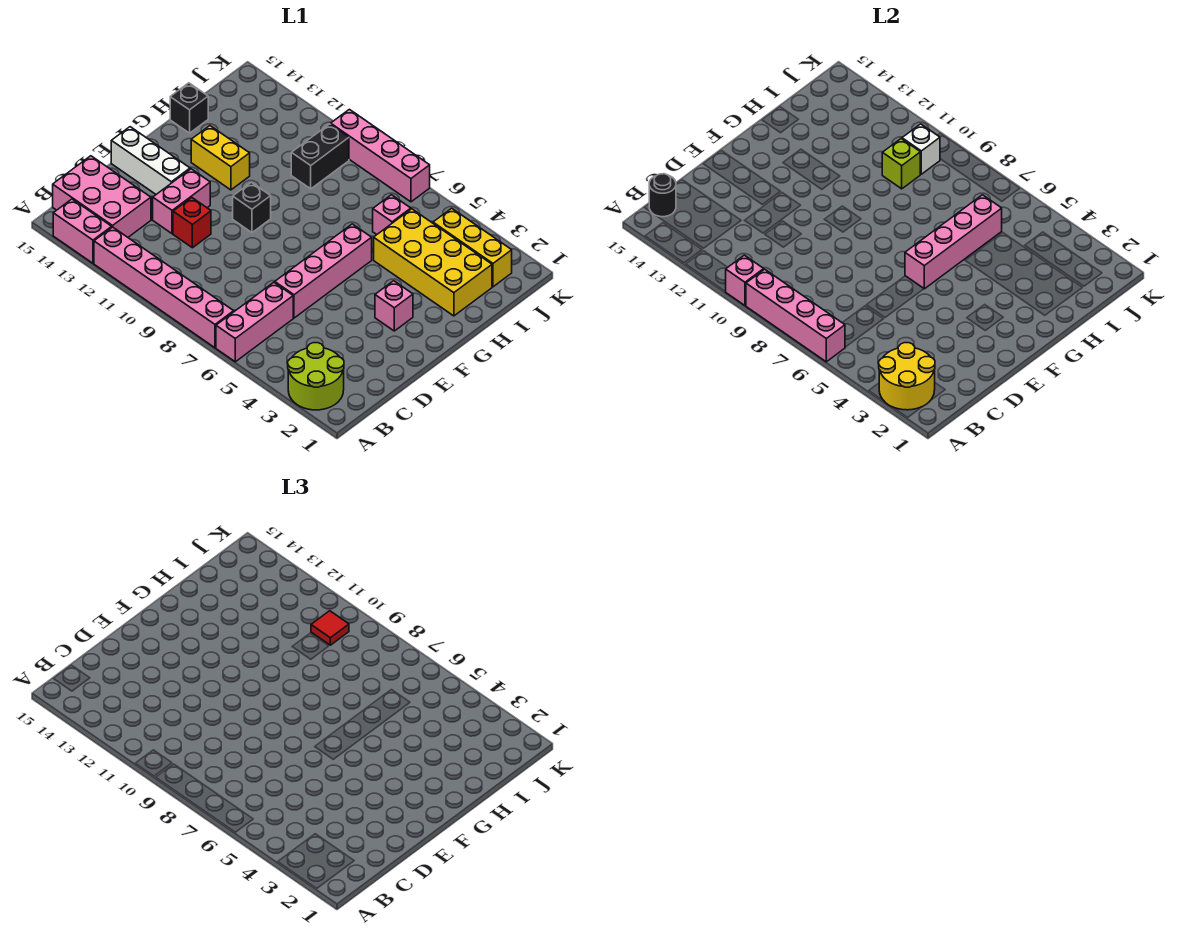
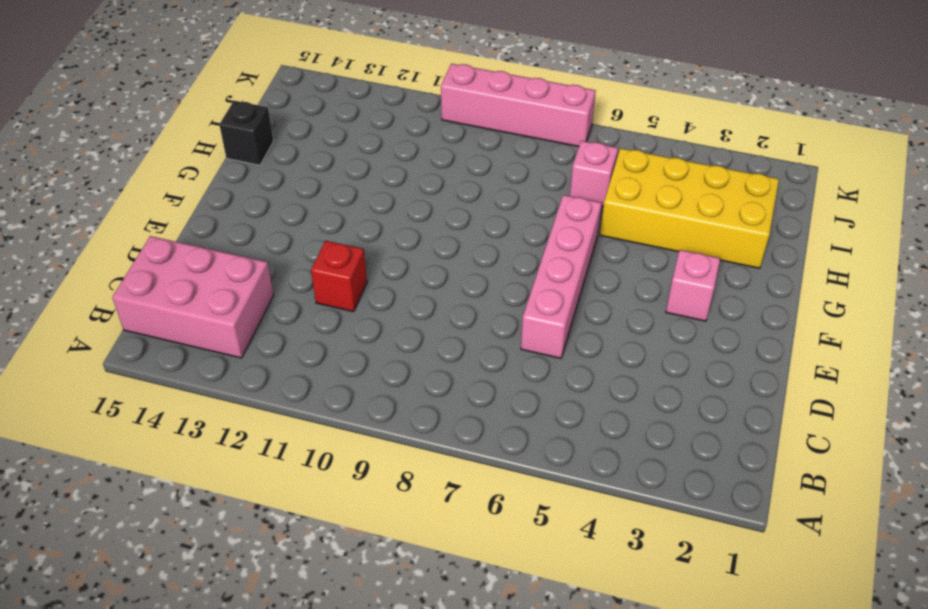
none -> lime round brick A2:B3 level 1
none -> pink brick A6:C6 level 1
none -> pink brick A7:A12 level 1

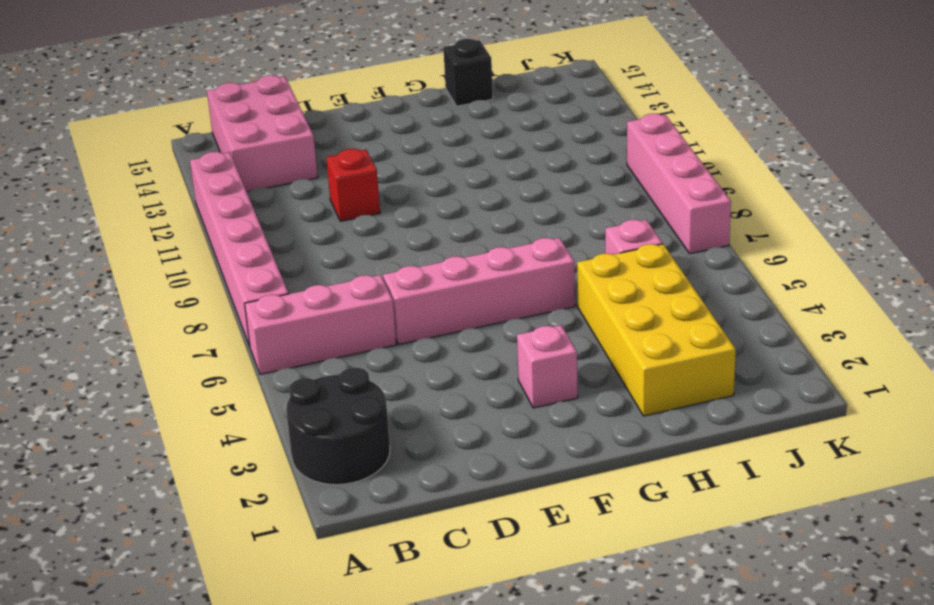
black round brick A2:B3 level 1 -> lime round brick A2:B3 level 1
none -> pink brick A13:A14 level 1
none -> pink brick D12:E12 level 1
none -> white brick E13:E15 level 1

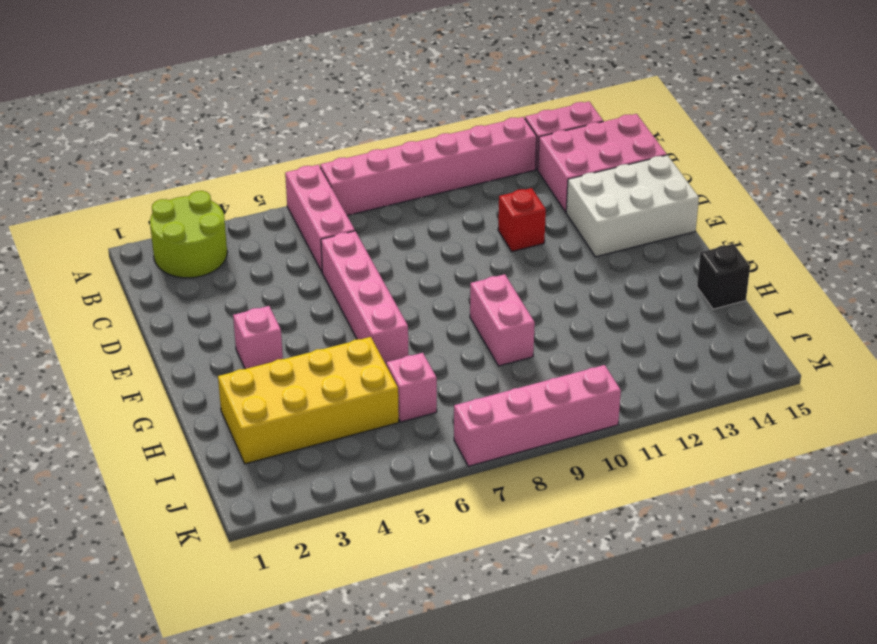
white brick D13:E15 level 1 -> white brick E13:E15 level 1
pink brick G9:H9 level 1 -> pink brick D12:E12 level 1
none -> black brick F10 level 1
none -> yellow brick G12:G13 level 1
none -> black brick I10:J10 level 1

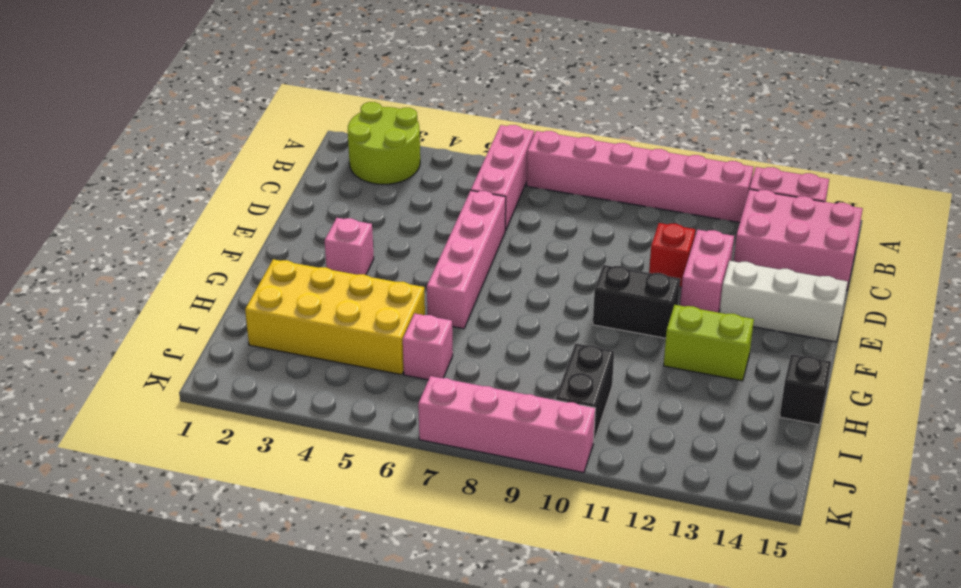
black brick F10:F11 level 1 -> black brick F10 level 1
lime brick G12:G13 level 1 -> yellow brick G12:G13 level 1
none -> yellow brick J2:J4 level 1
none -> yellow round brick A2:B3 level 2
none -> pink brick A6:A9 level 2

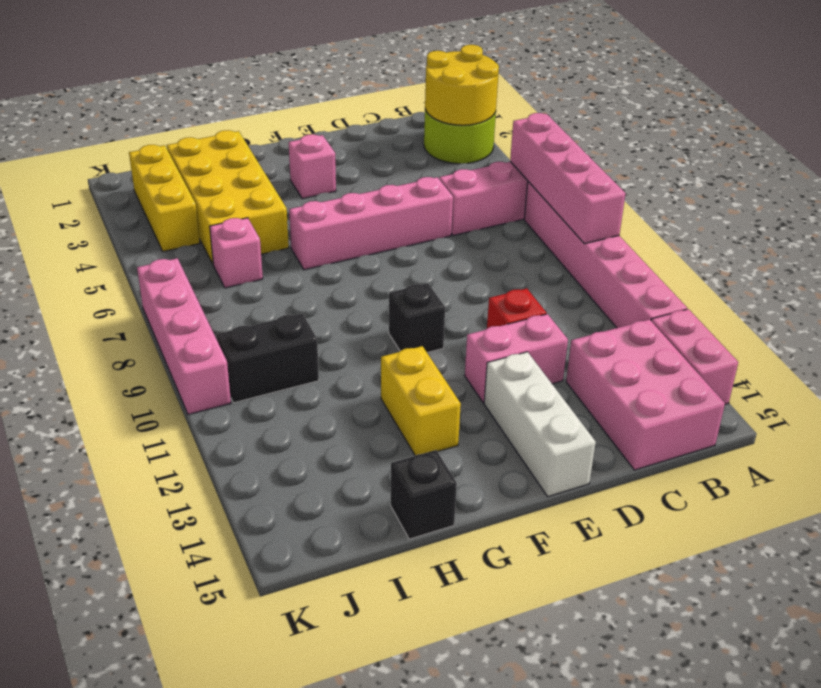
none -> pink brick A10 level 2
none -> black round brick B15 level 2
none -> pink brick F6:I6 level 2

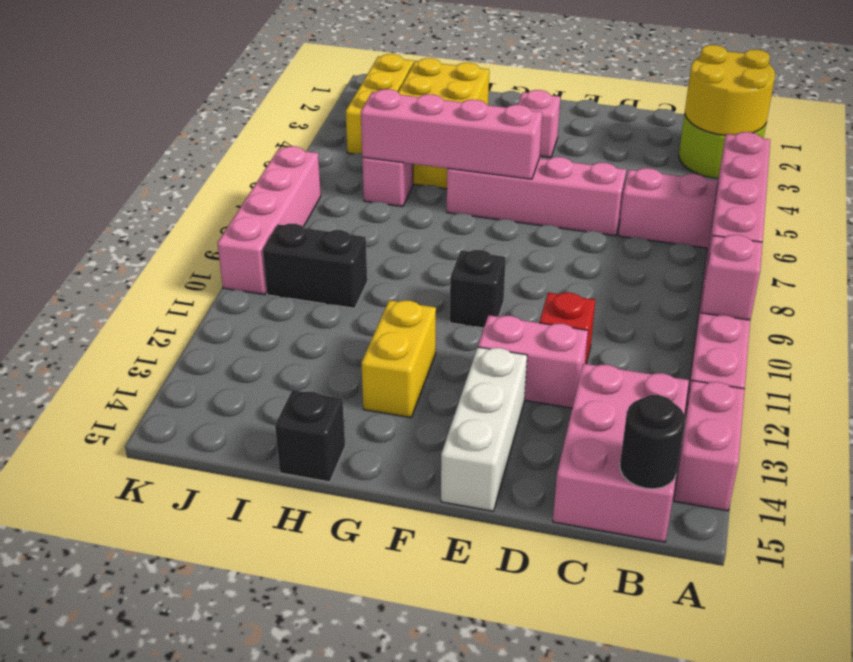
none -> lime brick I10 level 2
none -> white brick J10 level 2
none -> red tile J10 level 3

